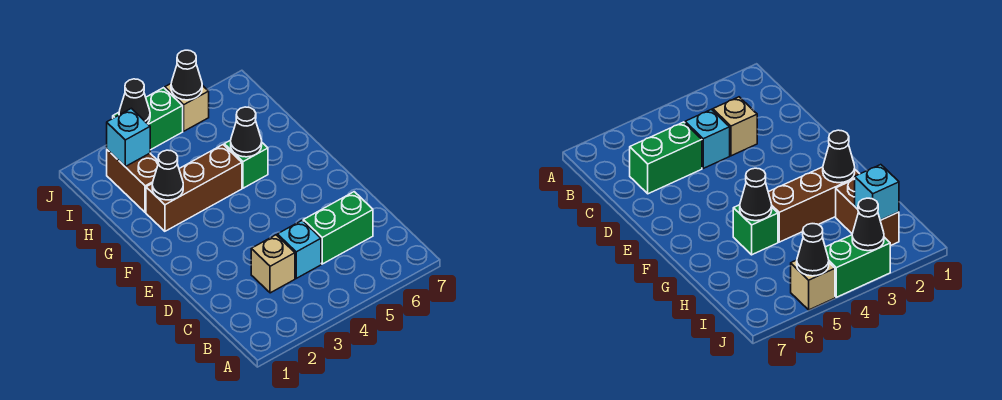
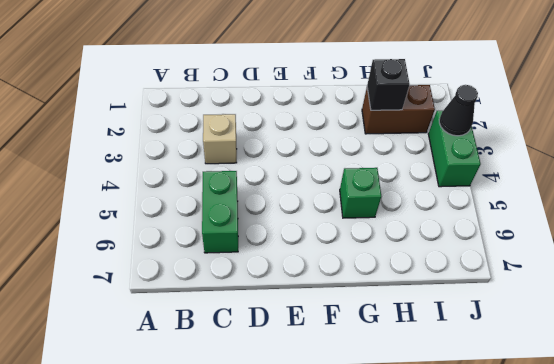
black brick H2 level 2 -> none
none -> cyan brick C4 level 1
none -> brown brick G2:G4 level 1
none -> tan brick J5 level 1

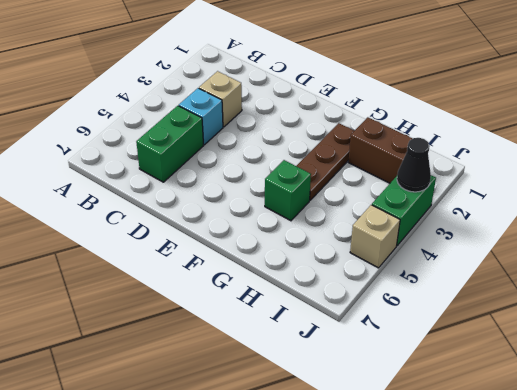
brown plate G2:G4 level 1 -> brown brick G2:G4 level 1
none -> black cone G2 level 2
none -> black cone G5 level 2
none -> cyan brick I2 level 2

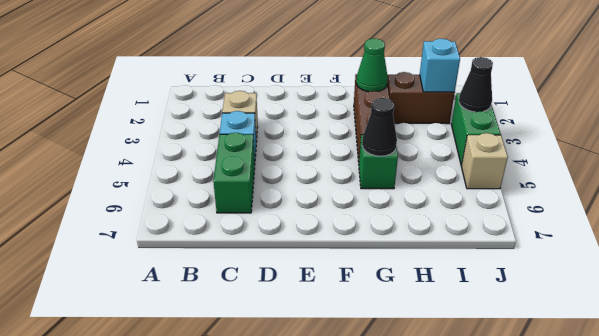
green cone G2 level 2 -> black cone G2 level 2
none -> black cone J5 level 2

